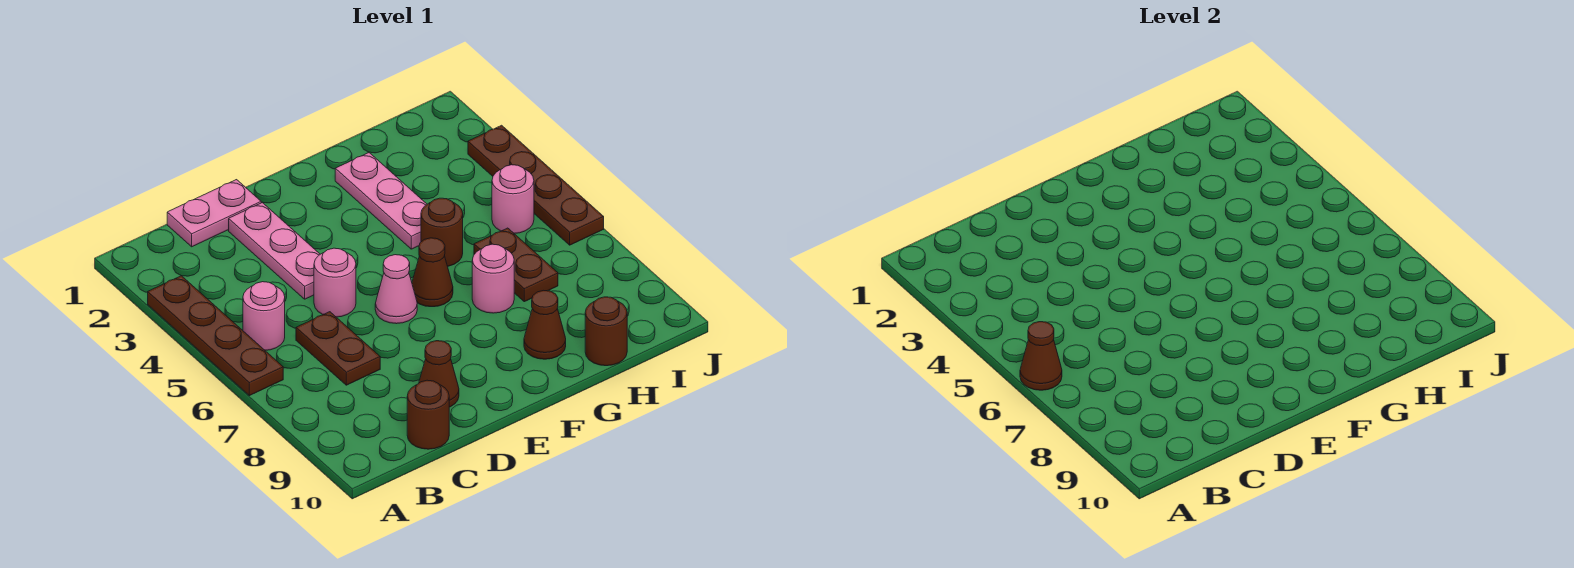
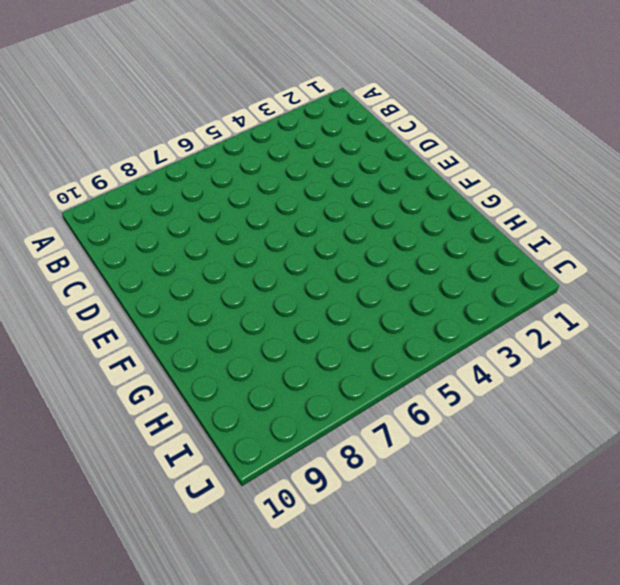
none -> brown plate A3:A6 level 1
none -> pink round brick B5 level 1
none -> pink plate C1:D1 level 1

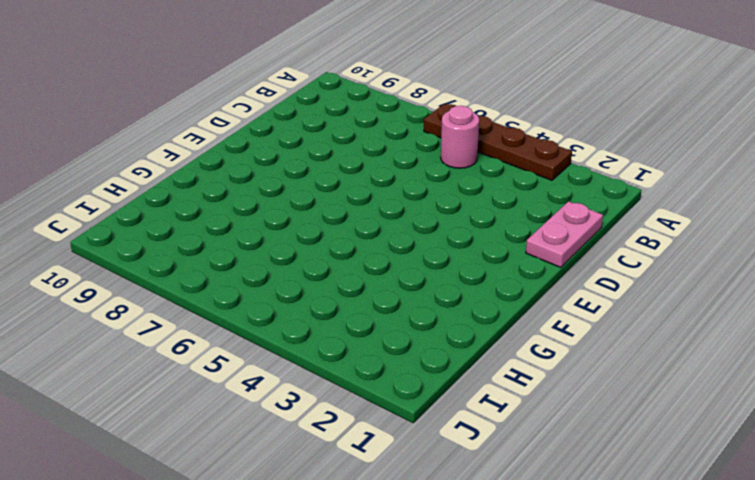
none -> brown plate C6:C7 level 1
none -> brown round brick C10 level 1
none -> pink plate D2:D4 level 1

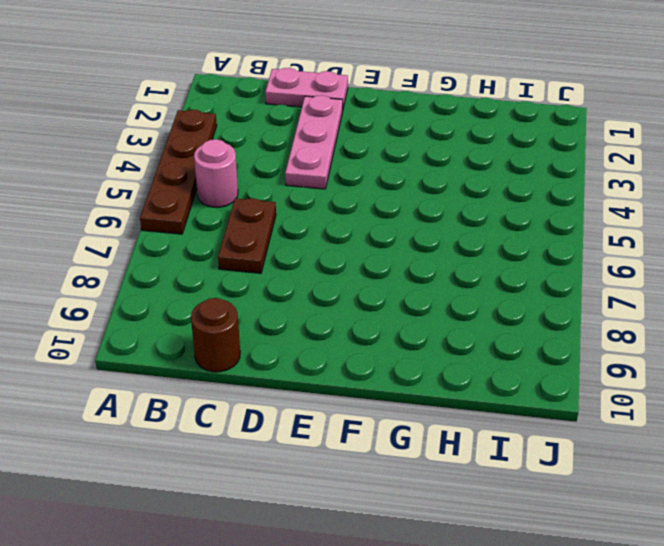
none -> pink round brick D5 level 1
none -> brown cone D9 level 1
none -> pink cone E6 level 1

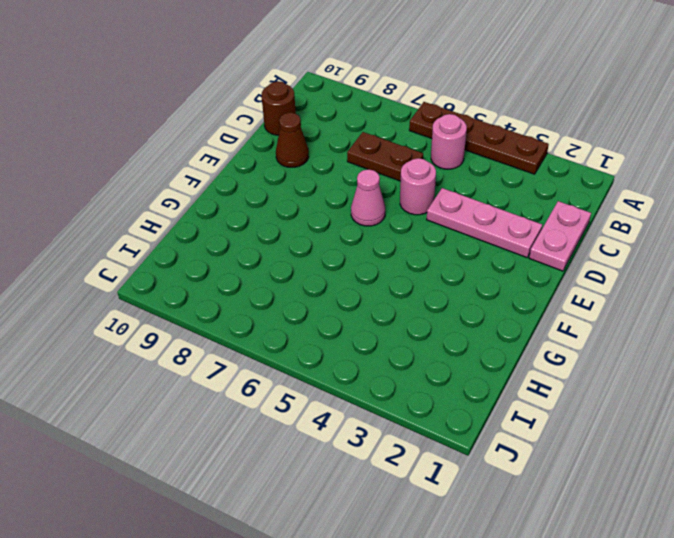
none -> brown cone F6 level 1
none -> pink plate G2:G4 level 1
none -> brown round brick G5 level 1

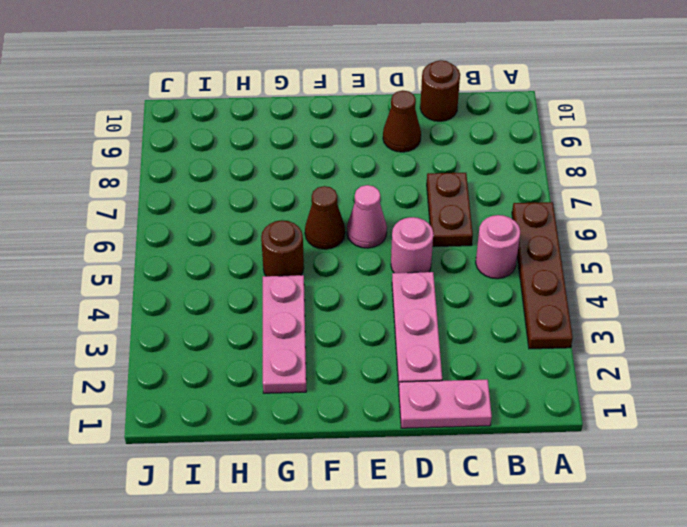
none -> pink round brick G7 level 1
none -> brown cone G9 level 1
none -> brown plate H6:H7 level 1

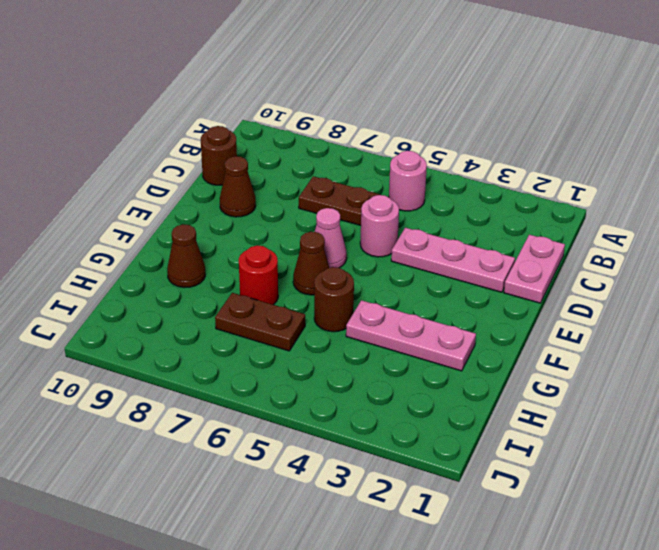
red round brick G7 level 1 -> pink round brick G7 level 1
none -> brown plate A3:A6 level 1
none -> brown round brick H10 level 1
none -> pink round brick I5 level 1

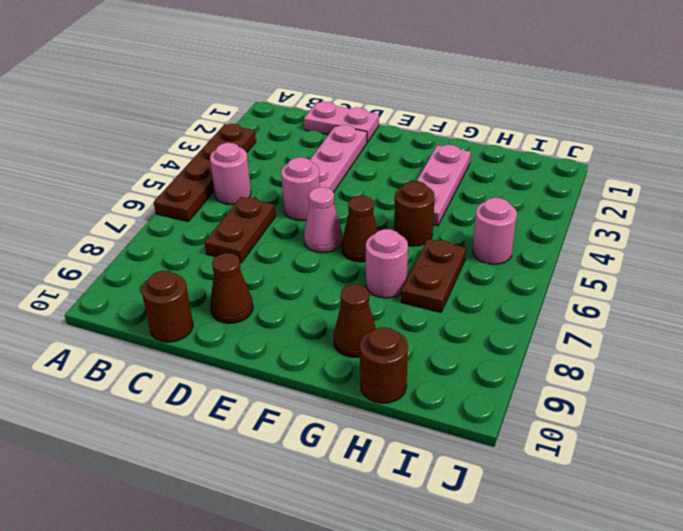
none -> brown plate J3:J6 level 1
none -> brown cone A6 level 2

